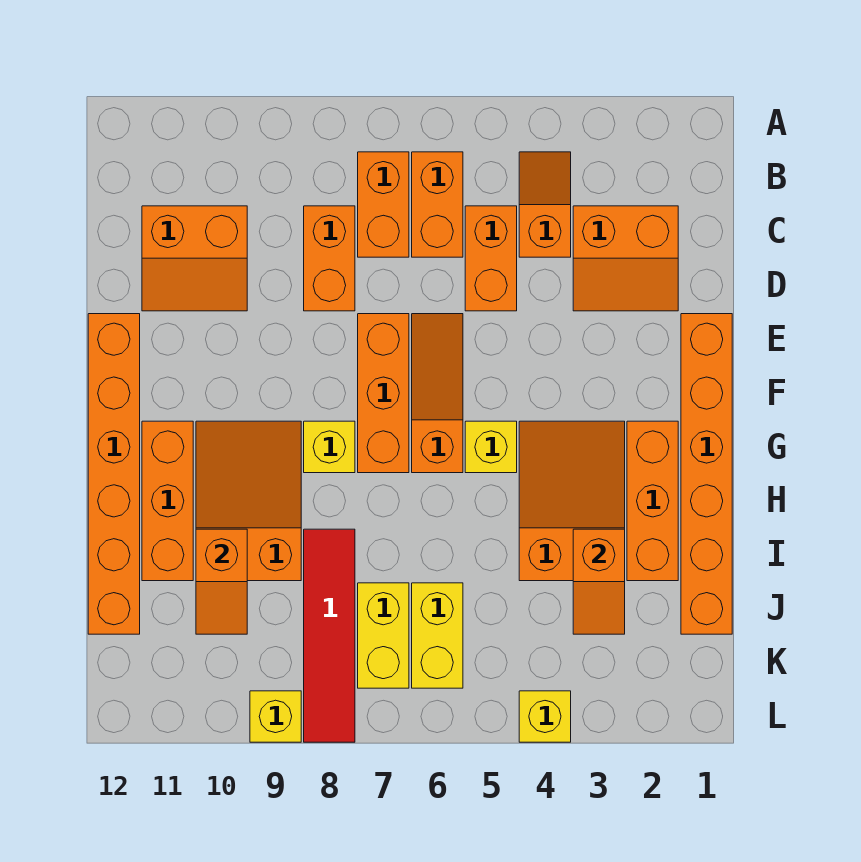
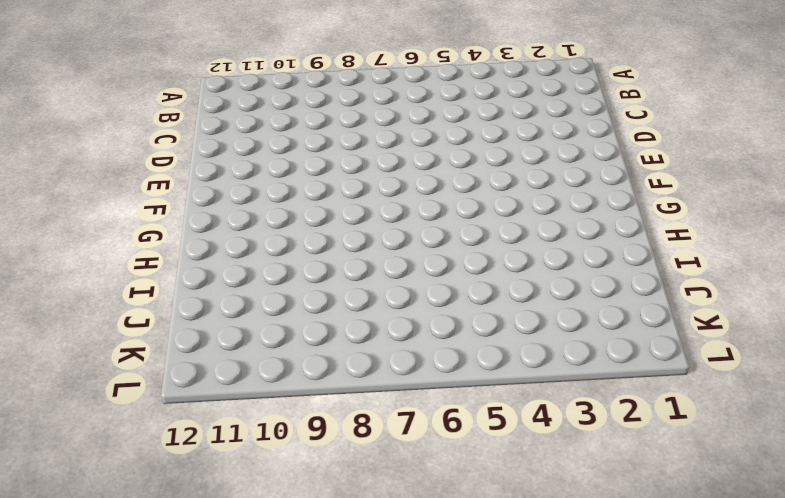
none -> orange slope B4:C4 level 1 top C
none -> orange brick B6:C6 level 1
none -> orange brick B7:C7 level 1

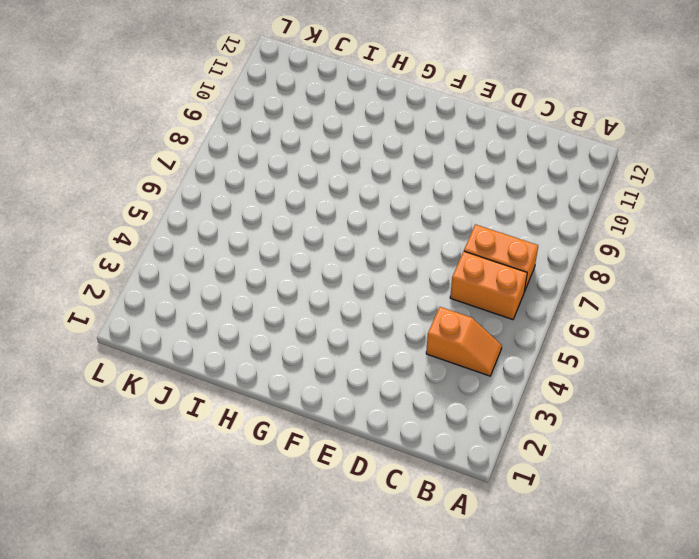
none -> orange slope C2:D3 level 1 top C
none -> orange brick C5:D5 level 1
none -> orange brick C8:D8 level 1

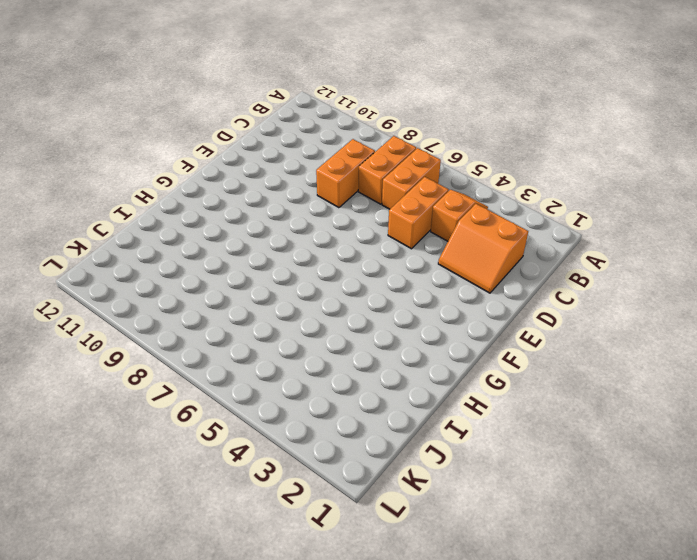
none -> orange slope C10:D11 level 1 top C
none -> orange brick E1:J1 level 1
none -> orange slope E6:G6 level 1 top G

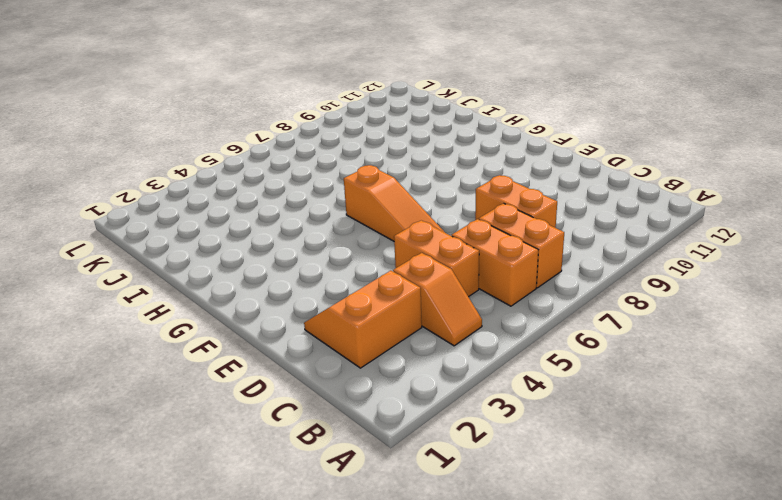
none -> orange slope C10:D11 level 1 top C
none -> orange brick E1:J1 level 1
none -> orange brick E7:G7 level 1

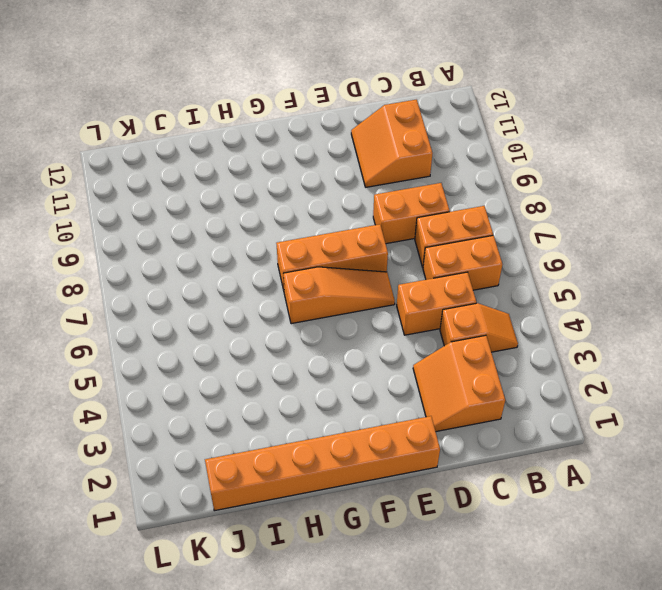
none -> orange brick E12:J12 level 1
none -> orange brick G2:I2 level 1
none -> orange slope G3:I4 level 1 top I

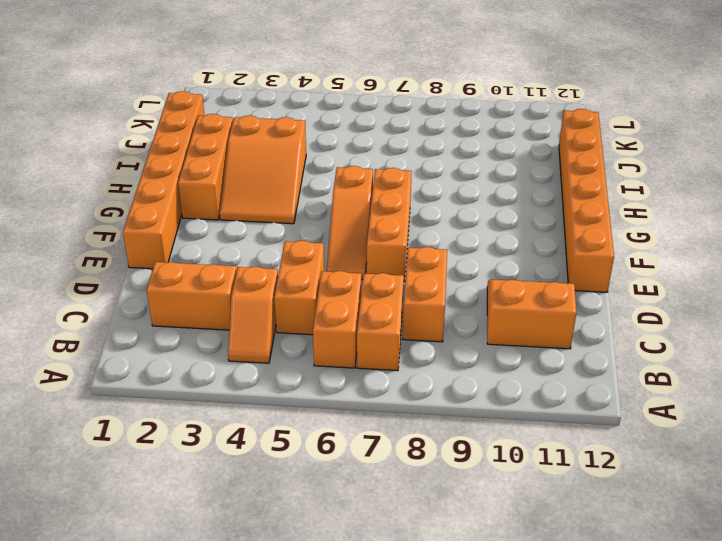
none -> yellow brick G5 level 1
none -> yellow brick G8 level 1
none -> orange slope G9:I10 level 1 top I

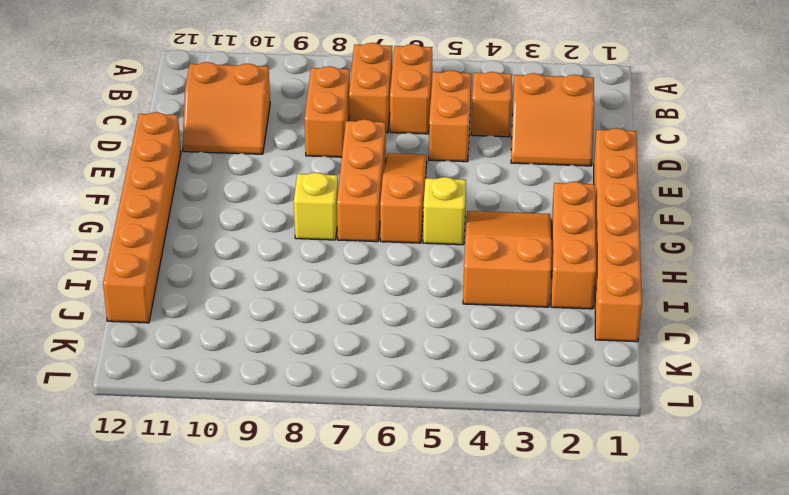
none -> orange slope G9:I10 level 1 top I
none -> orange brick G11:I11 level 1
none -> red tile I8:L8 level 1

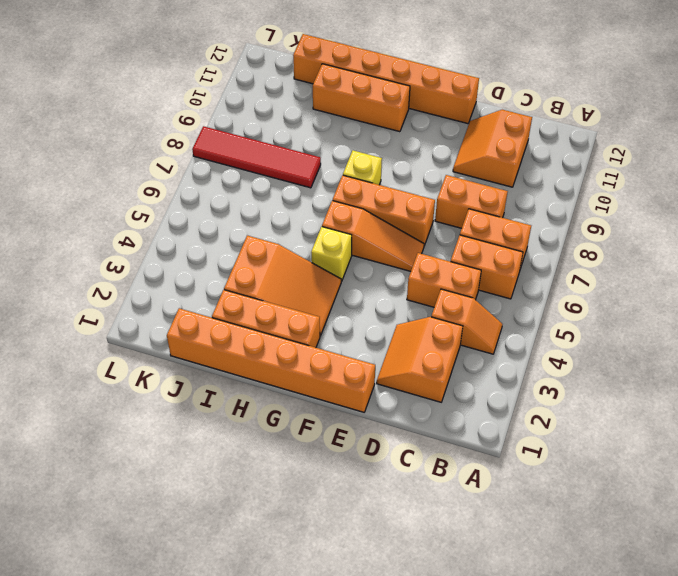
none -> orange slope G9:I10 level 1 top I
none -> yellow brick J6:K6 level 1
none -> yellow brick J7:K7 level 1

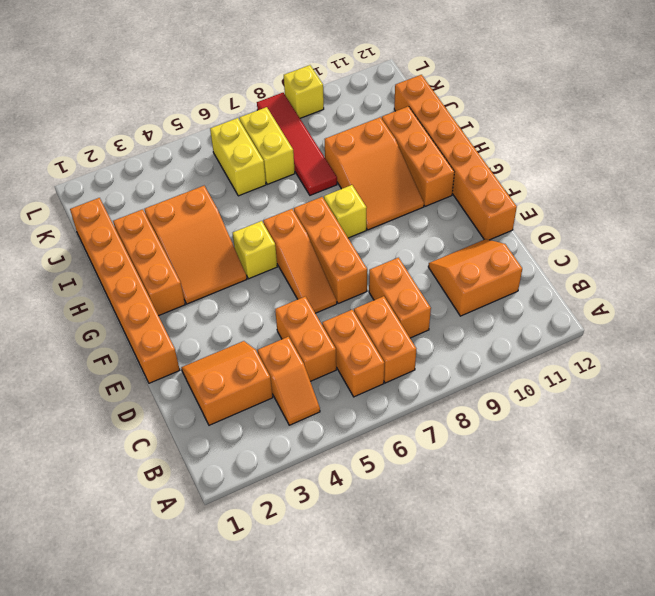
none -> yellow brick L4 level 1
none -> orange slope I3:J3 level 2 top I
none -> orange slope I10:J10 level 2 top I

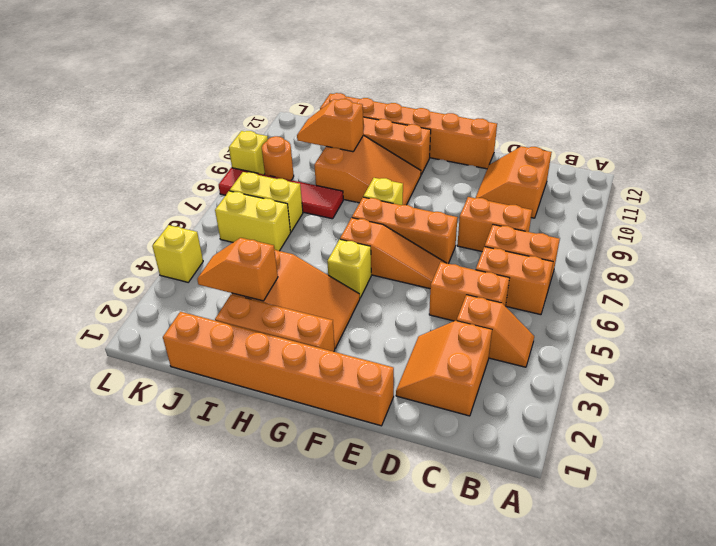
orange round brick K9 level 1 -> none

